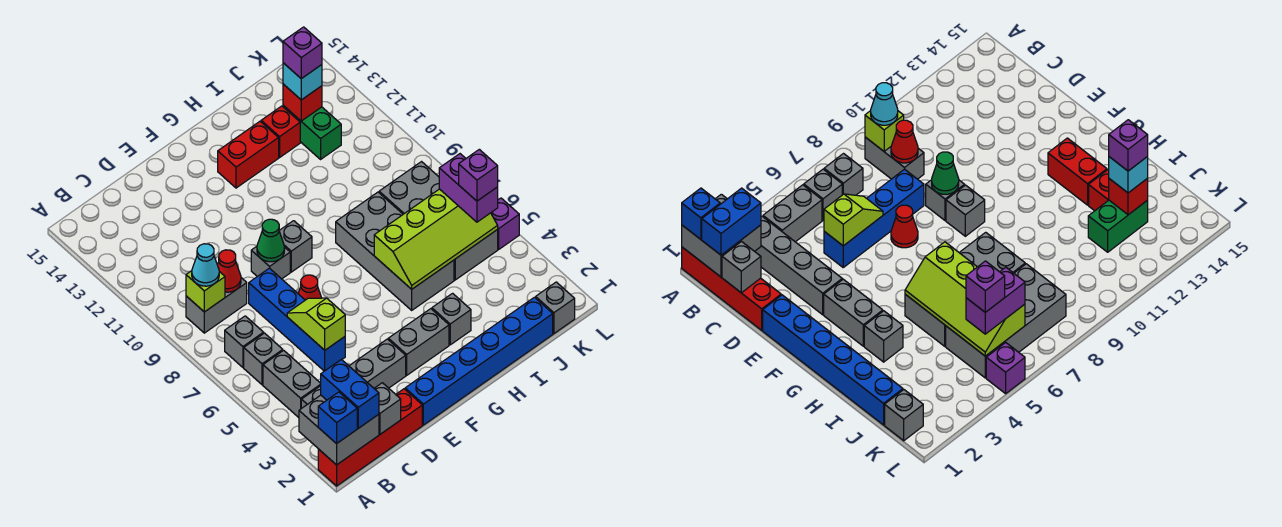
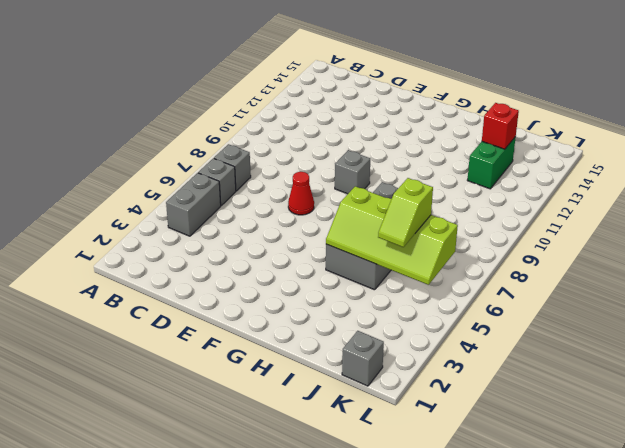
lime slope J5:J6 level 3 top 6 -> lime slope D5:D6 level 2 top 5
none -> red brick A1:D1 level 1
none -> grey brick B3:E3 level 1
none -> grey brick B9:C9 level 1
none -> blue brick D5:D8 level 1

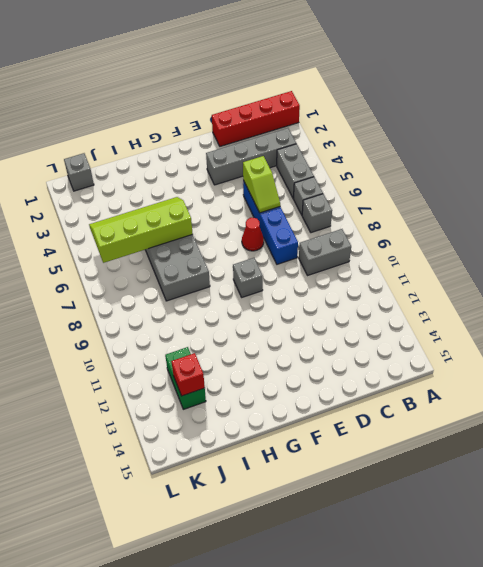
none -> blue brick E1:J1 level 1
none -> grey brick E9 level 1
none -> grey brick F3:G3 level 1
none -> red brick G13:H13 level 1

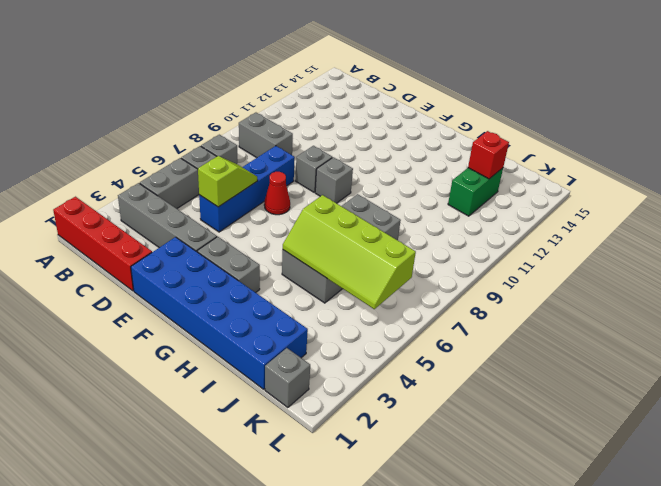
blue brick E1:J2 level 1 -> blue brick E1:J1 level 1
none -> red brick G13:H13 level 1
none -> grey brick H3 level 1
none -> red brick I13 level 1
none -> grey brick J5:K8 level 1

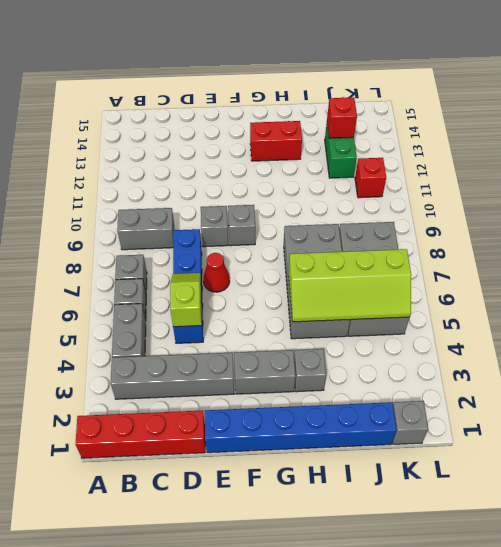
red brick K11 level 1 -> red brick I13 level 1
none -> purple brick L5 level 1
none -> grey brick A1:B2 level 2
none -> lime brick B9 level 2
none -> grey brick C1 level 2

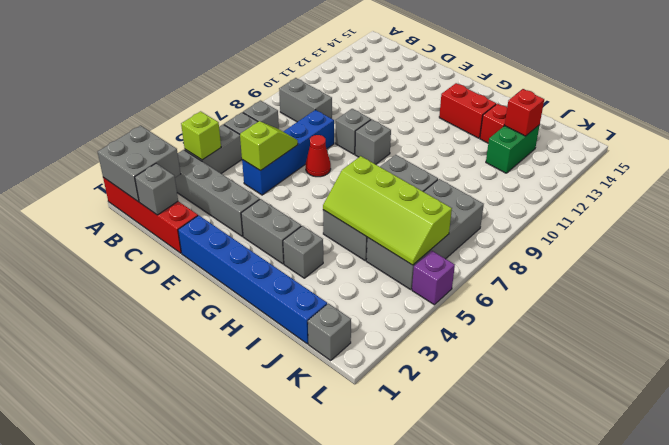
lime brick B4 level 2 -> lime brick B9 level 2
none -> red cone C9 level 2
none -> green cone E9 level 2
none -> blue brick A1 level 3
none -> blue brick B1:B2 level 3

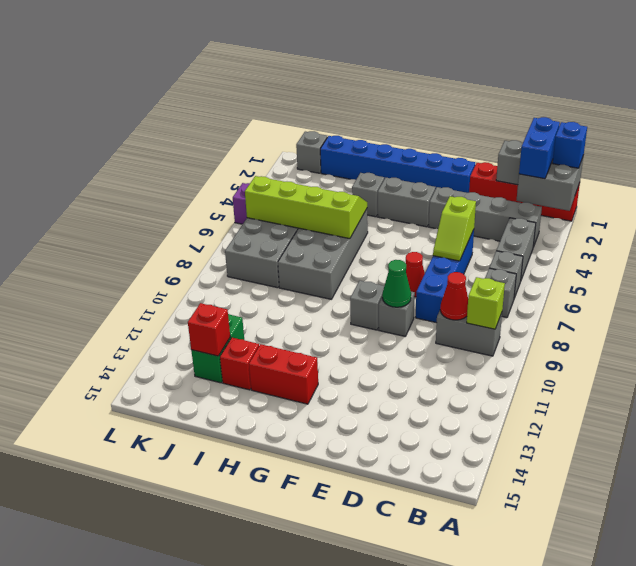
none -> cyan cone B9 level 3
none -> cyan brick J13 level 3
none -> purple brick K5:K6 level 3
none -> purple brick J13 level 4

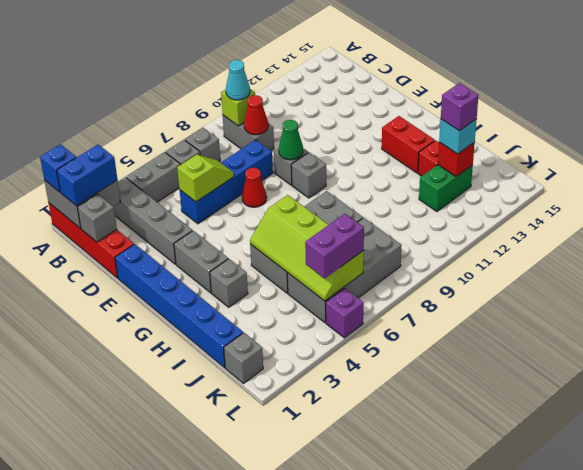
none -> purple brick K5 level 4

